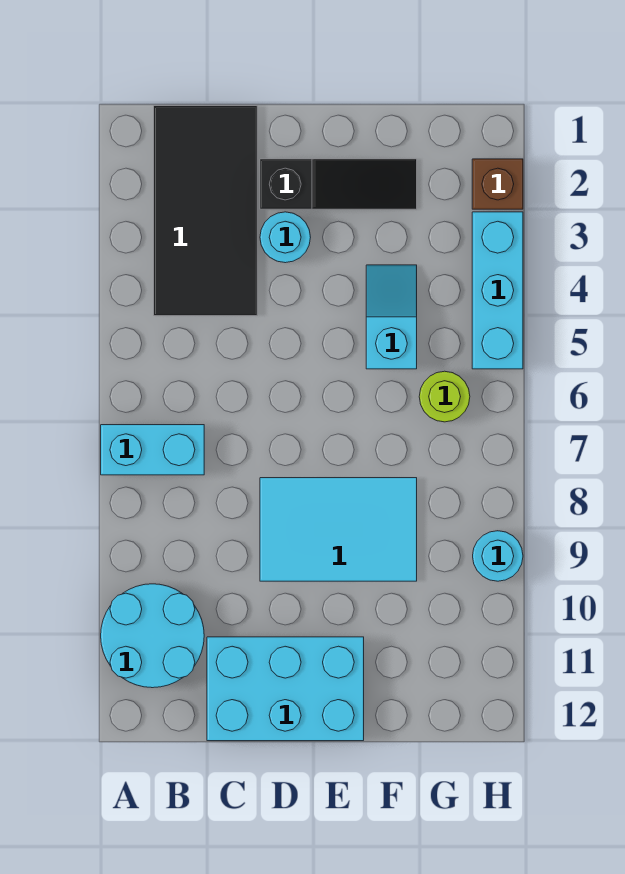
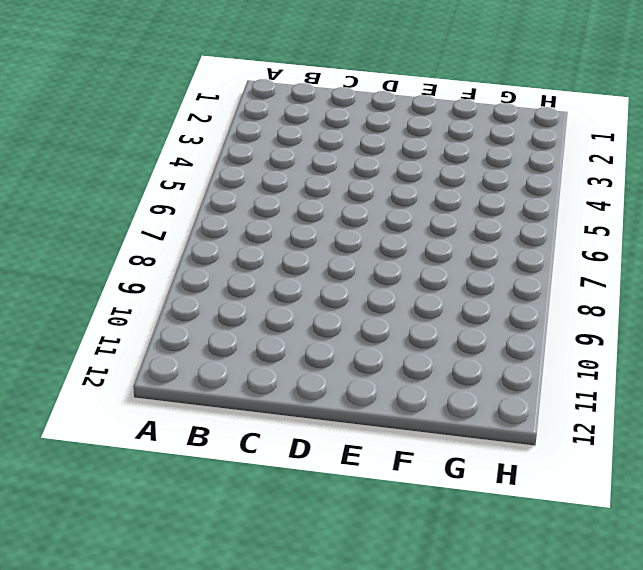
none -> cyan brick A7:B7 level 1
none -> cyan round brick A10:B11 level 1
none -> black tile B1:C4 level 1

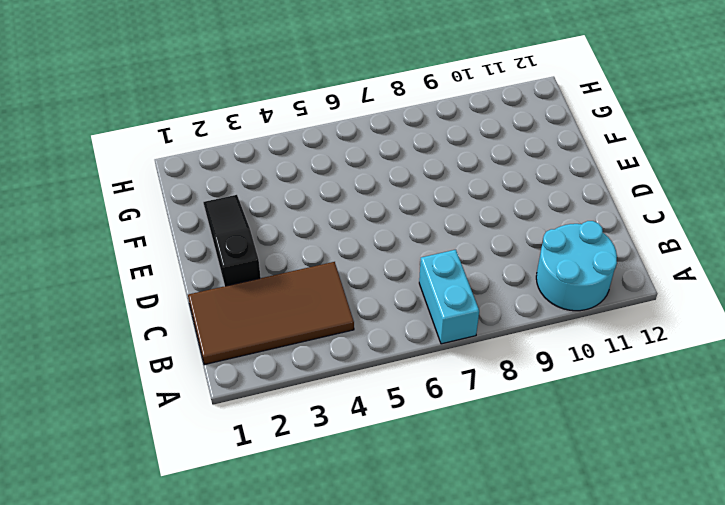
brown tile B1:C4 level 1 -> black tile B1:C4 level 1
none -> cyan brick C11:E12 level 1
none -> cyan round brick D3 level 1
none -> cyan tile D8:F9 level 1

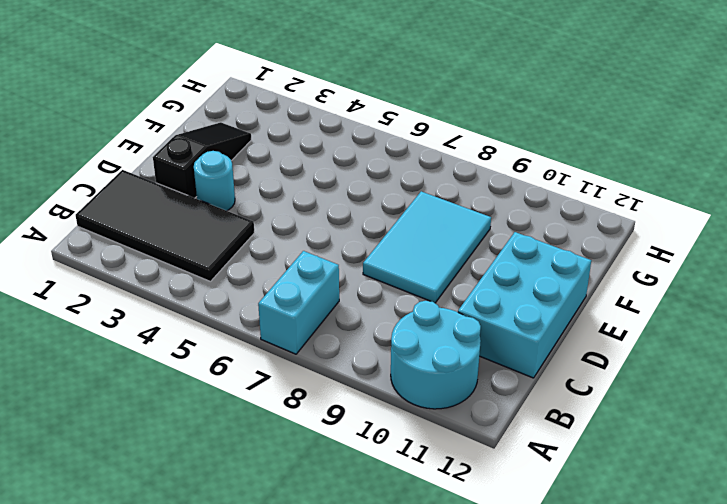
none -> cyan slope F4:F5 level 1 top 5
none -> lime round brick G6 level 1
none -> brown brick H2 level 1

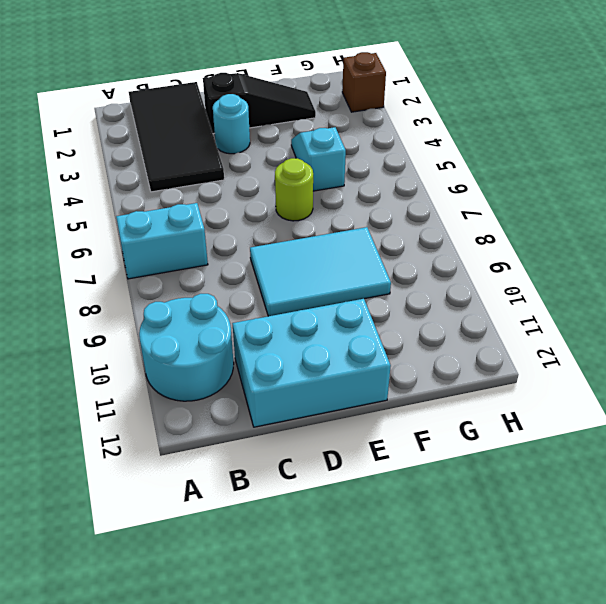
lime round brick E6 level 1 -> lime round brick G6 level 1
none -> cyan brick H3:H5 level 1
none -> cyan round brick H9 level 1

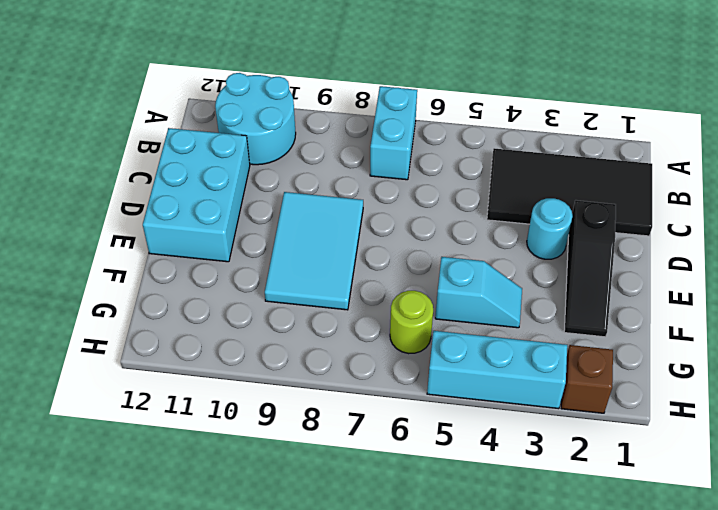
none -> cyan round brick H9 level 1

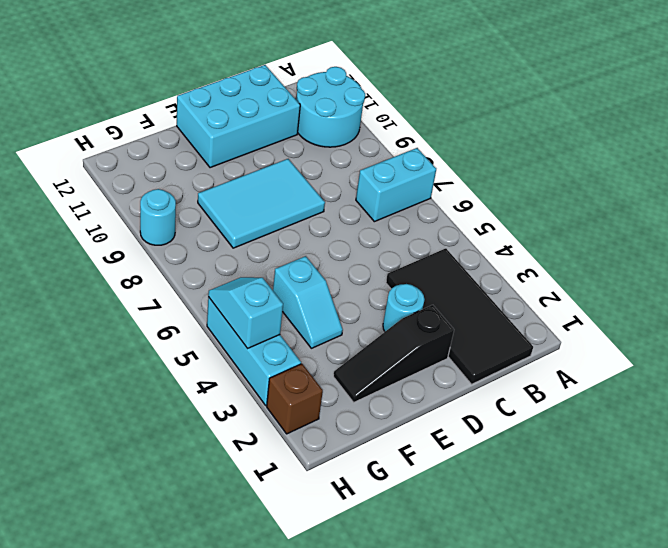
cyan slope H4:H5 level 2 top 4 -> none
none -> lime round brick G6 level 1

